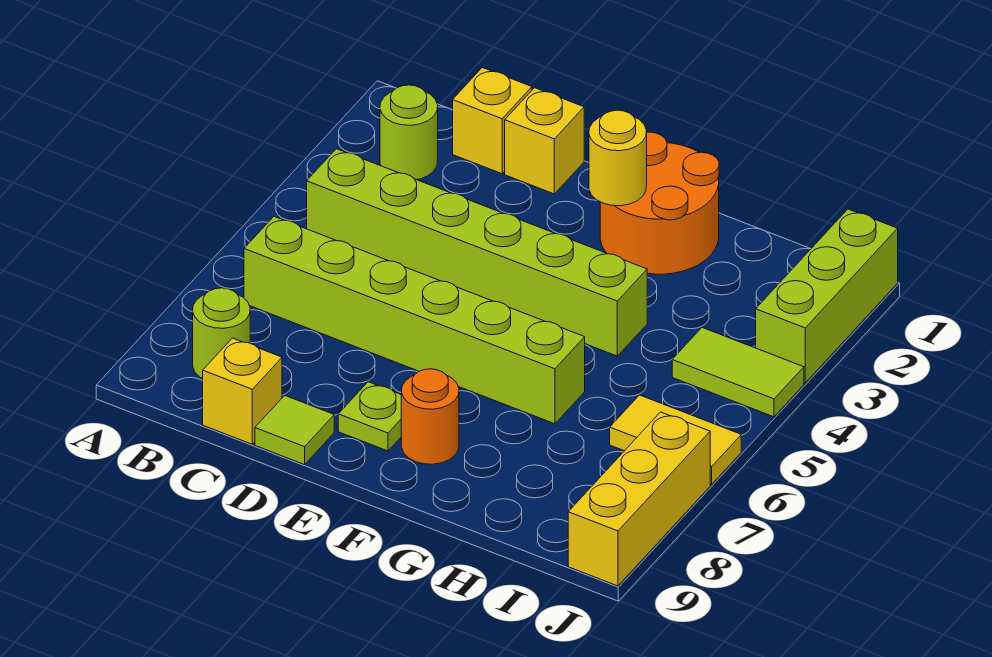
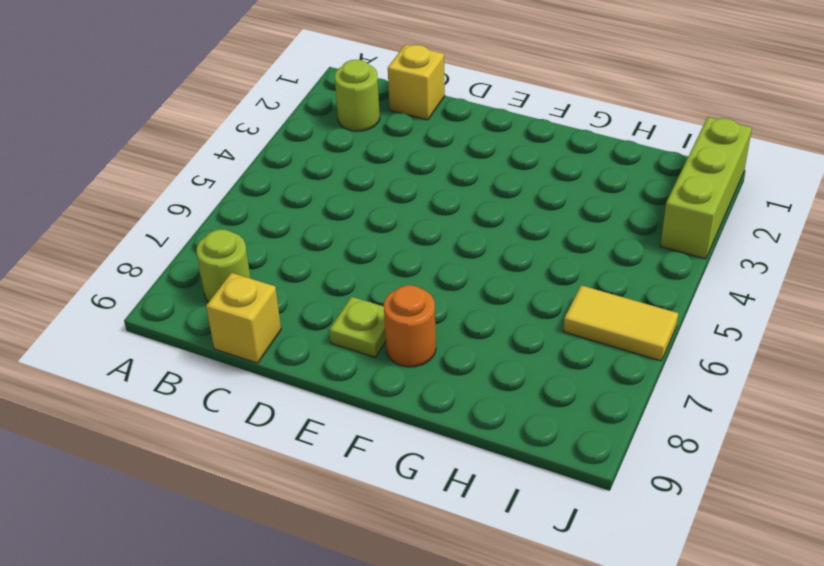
none -> lime brick B4:G4 level 1
none -> lime brick B6:G6 level 1
none -> yellow brick D1 level 1

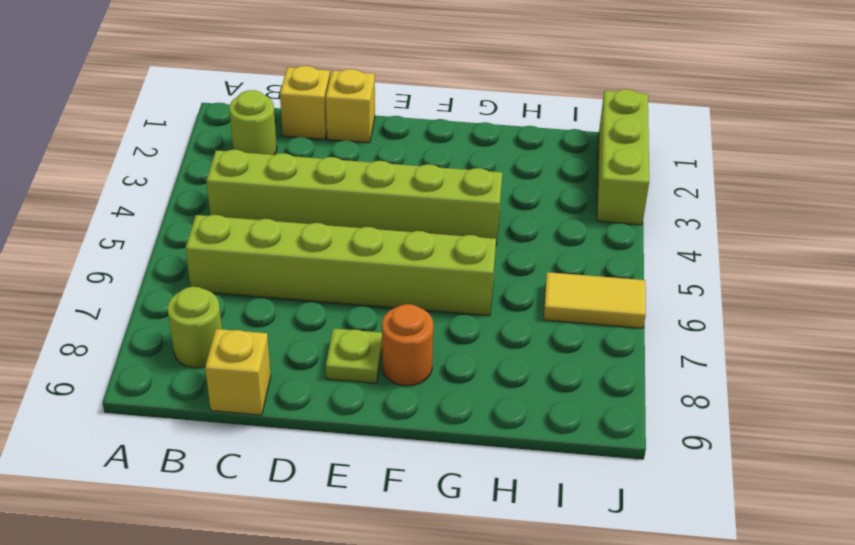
none -> lime tile D9 level 1
none -> orange round brick F1:G2 level 1
none -> lime tile I4:J4 level 1

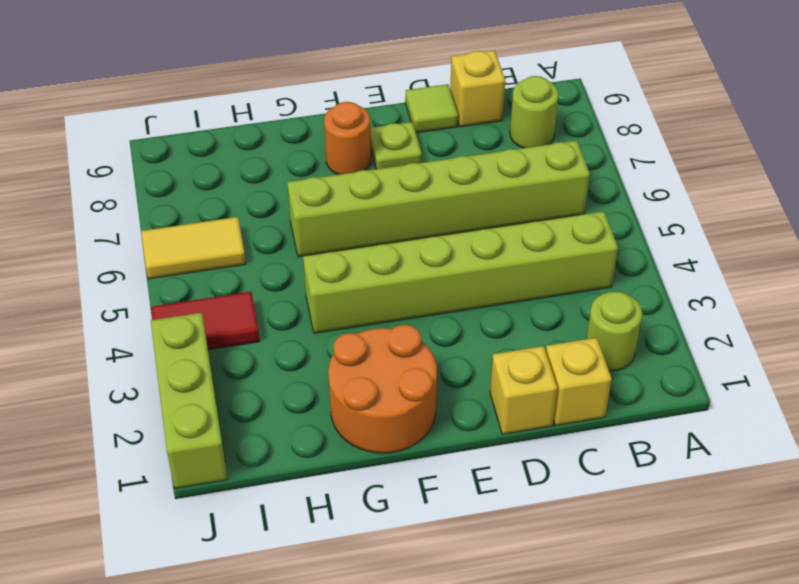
red tile I4:J4 level 1 -> lime tile I4:J4 level 1
none -> yellow brick J7:J9 level 1
none -> yellow round brick F2 level 2

